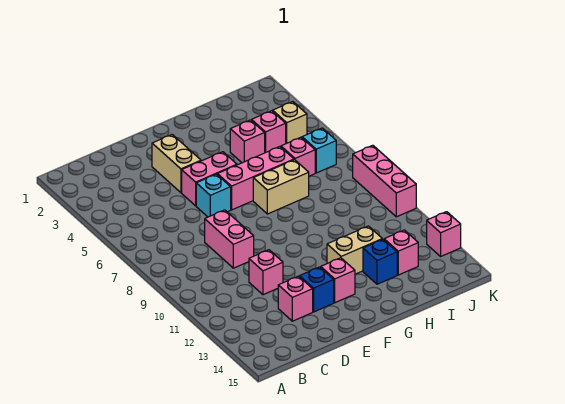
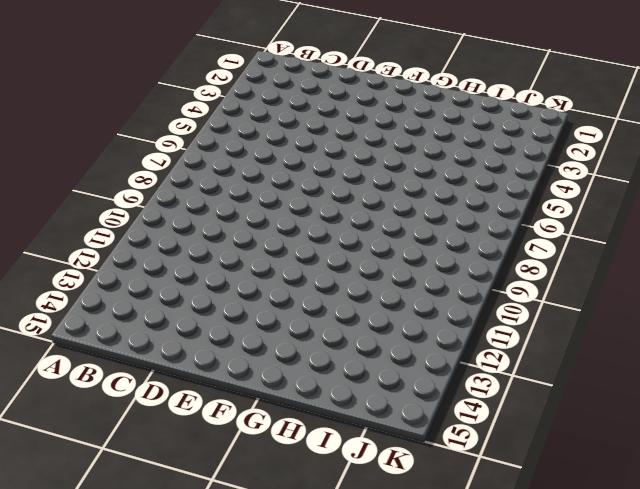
none -> pink brick D8:D9 level 1
none -> pink brick D11 level 1
none -> pink brick D13 level 1

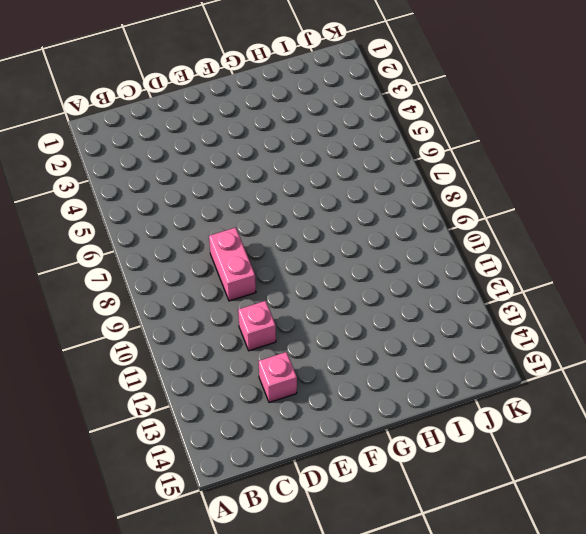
none -> tan brick E3:E4 level 1
none -> pink brick E5:F5 level 1
none -> cyan brick E6 level 1

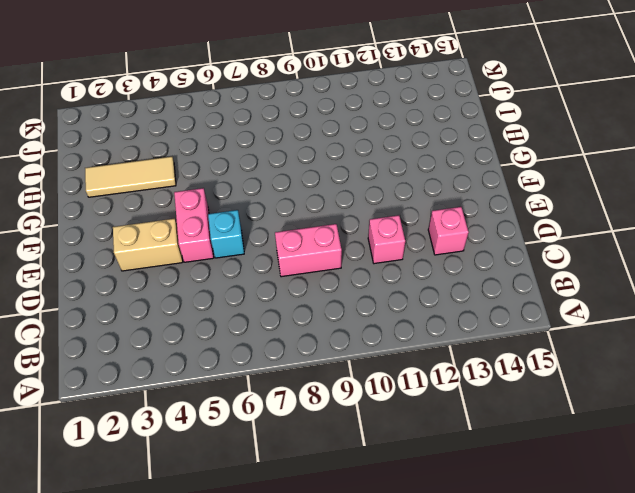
tan tile H2:H4 level 1 -> pink brick H4 level 1
none -> blue brick E13 level 1
none -> pink brick F6:H6 level 1
none -> pink brick F13 level 1

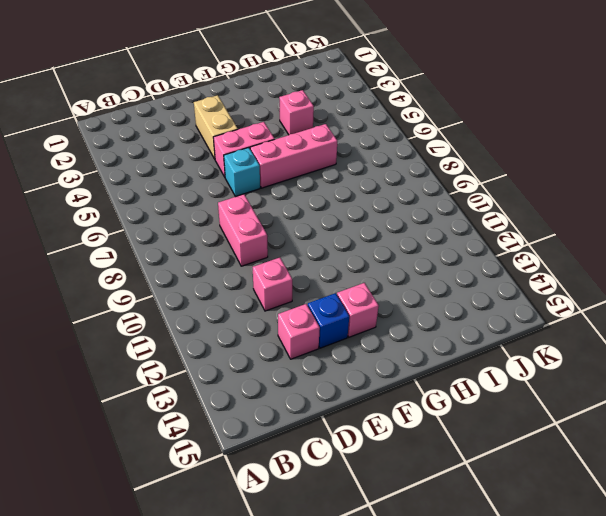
none -> tan brick G7:H7 level 1
none -> tan brick G12:H12 level 1
none -> blue brick H13 level 1

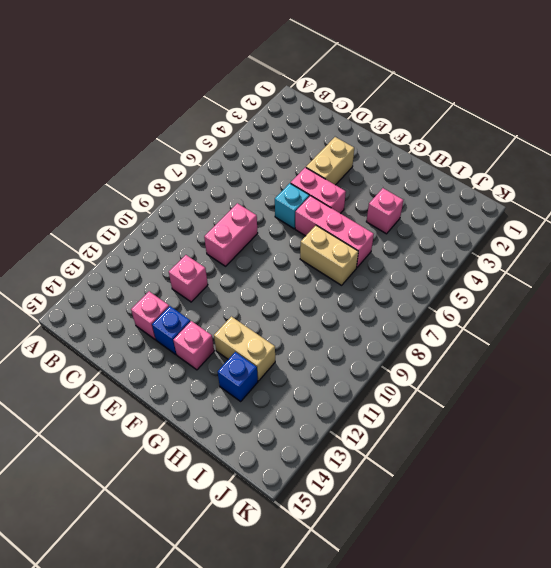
none -> pink brick I4 level 1
none -> pink brick I6 level 1
none -> pink brick I13 level 1

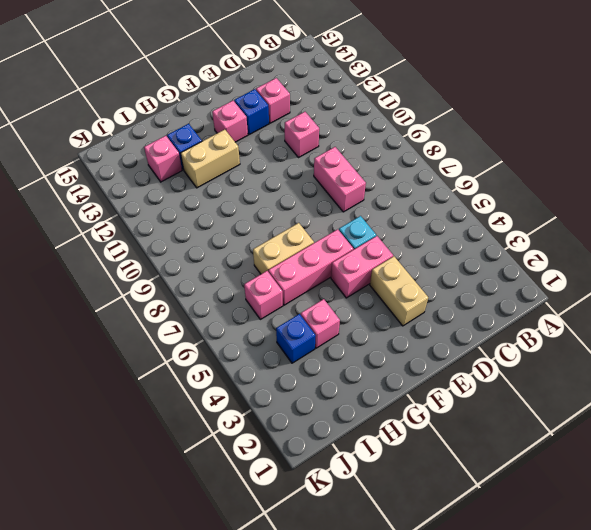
blue brick I4 level 1 -> pink brick I4 level 1
none -> tan brick J4 level 1
none -> cyan brick J6 level 1
none -> pink brick K8:K10 level 1

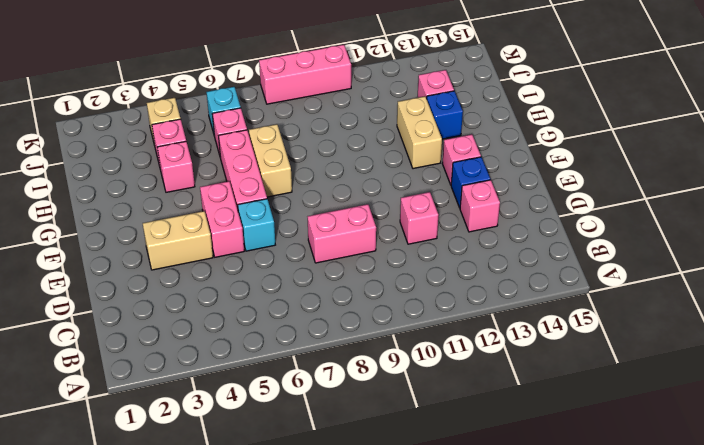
none -> pink brick K13 level 1

